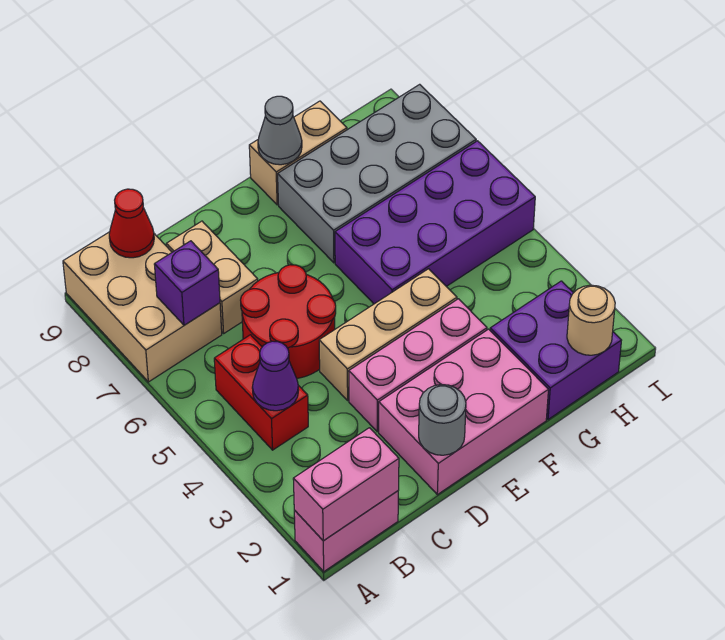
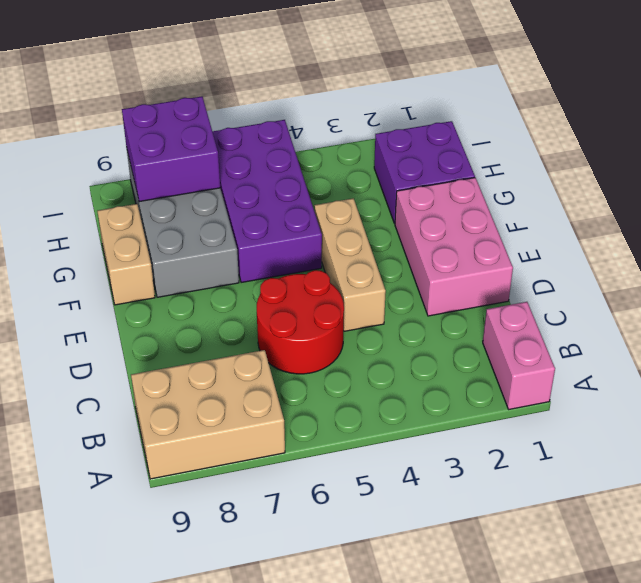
purple brick H7:I8 level 2 -> none
none -> red brick B4:B5 level 1
none -> tan brick C7:C8 level 1
none -> pink brick D3:F3 level 1

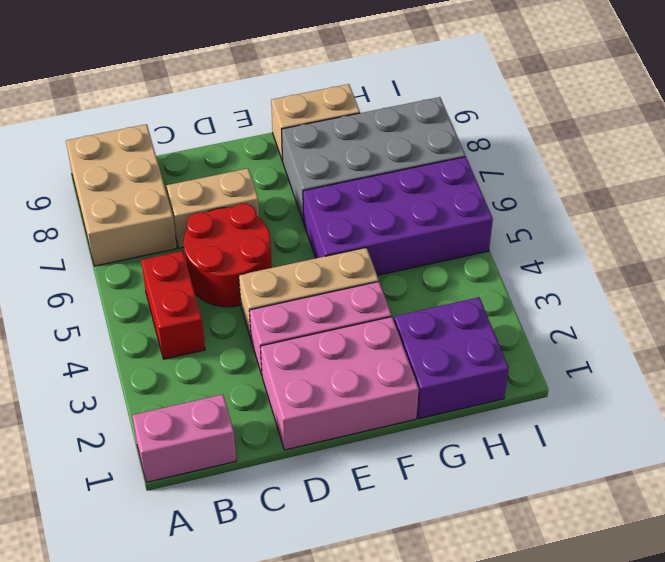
tan brick C7:D7 level 1 -> tan brick C7:C8 level 1
none -> pink brick A1:B1 level 2
none -> purple cone B4 level 2
none -> purple brick B7 level 2

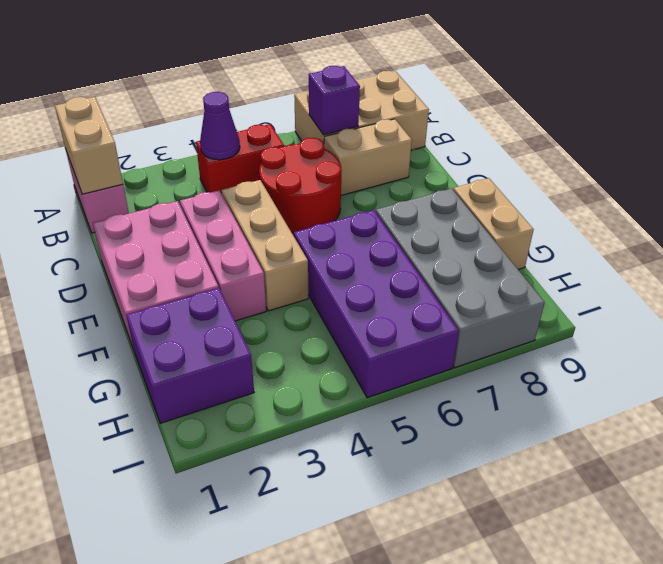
tan brick A1:B1 level 2 -> pink brick A1:B1 level 2
none -> red cone B9 level 2
none -> grey round brick D1 level 2
none -> grey cone F9 level 2

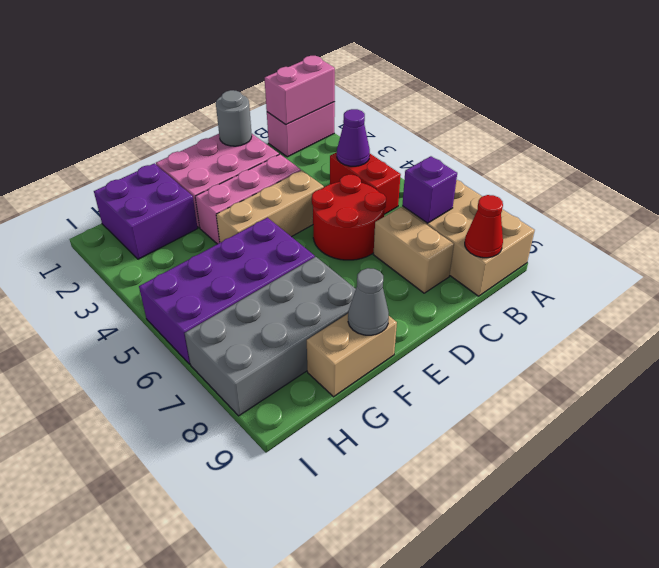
none -> tan round brick H1 level 2

